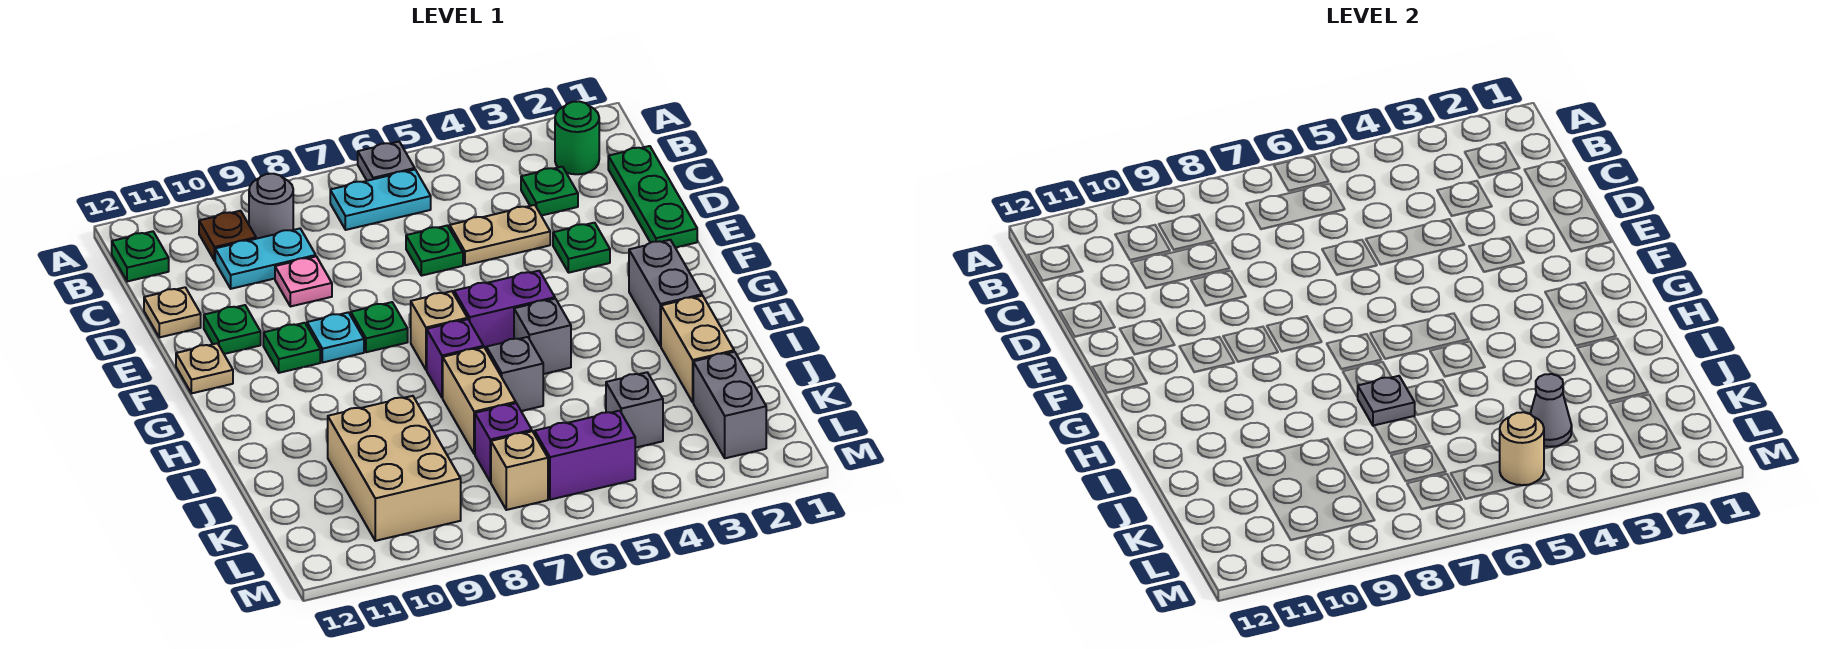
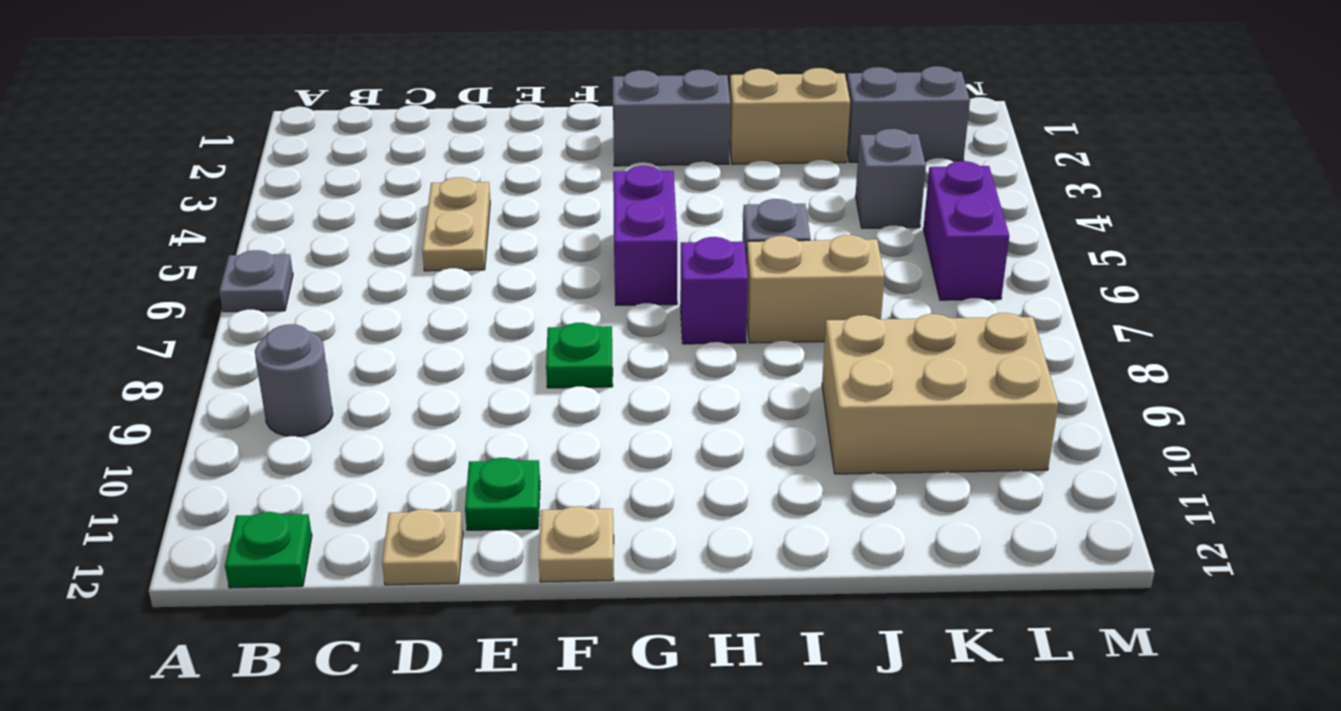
none -> green round brick B2 level 1
none -> cyan plate B6:B7 level 1
none -> brown plate B10 level 1
none -> green plate C1:E1 level 1

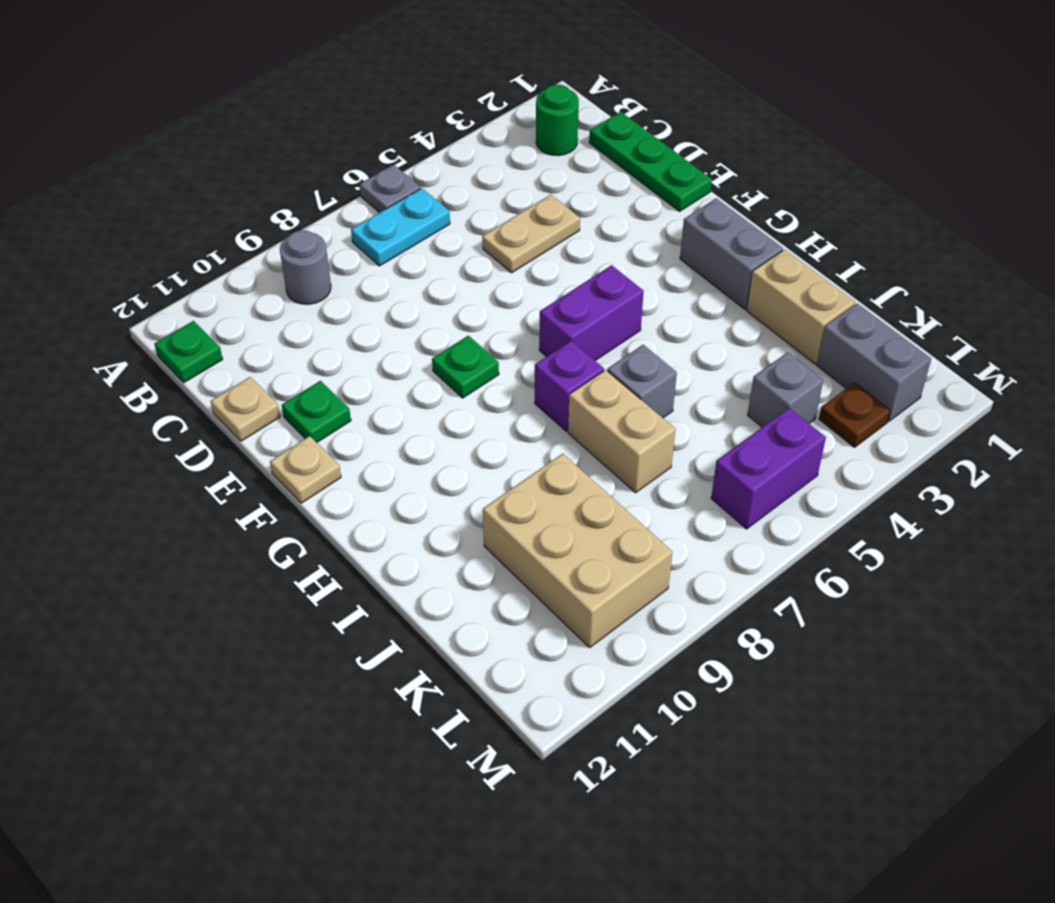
brown plate L3 level 1 -> brown plate B10 level 1
none -> green plate C3 level 1
none -> cyan plate C9:C10 level 1
none -> green plate D6 level 1
none -> pink plate D9 level 1

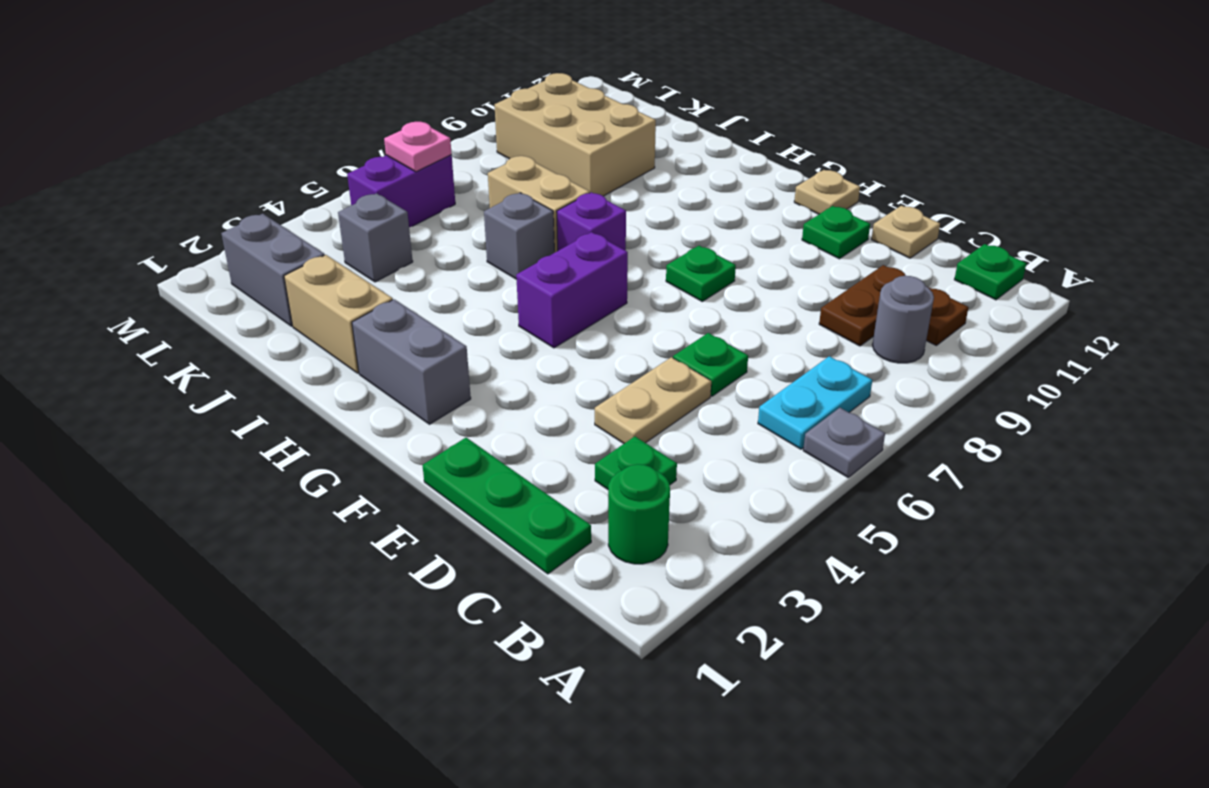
brown plate C9:C10 level 1 -> cyan plate C9:C10 level 1
pink plate L6 level 2 -> pink plate D9 level 1
none -> green plate E3 level 1
none -> cyan plate F9 level 1
none -> green plate F10 level 1
none -> tan brick G7 level 1

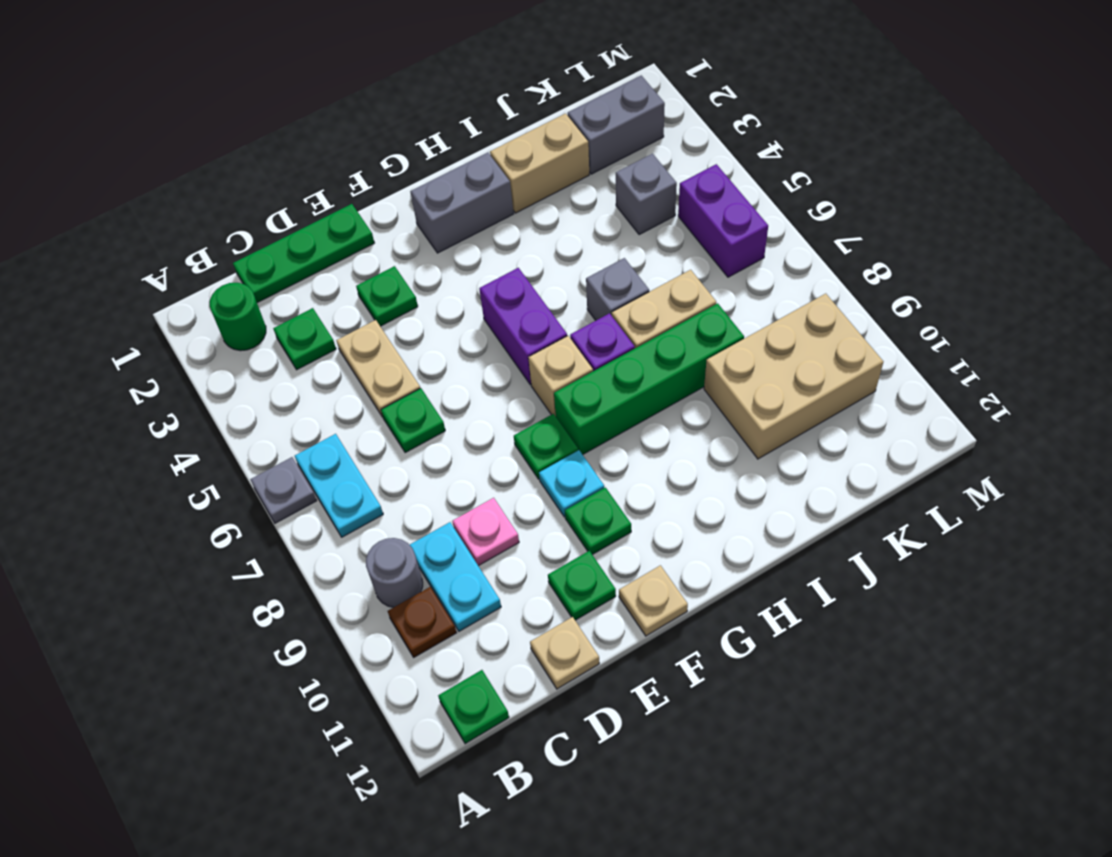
green brick G8:J8 level 1 -> none
none -> grey brick H5 level 1
none -> purple brick K7 level 1
none -> tan brick L7 level 1
none -> grey plate I7 level 2

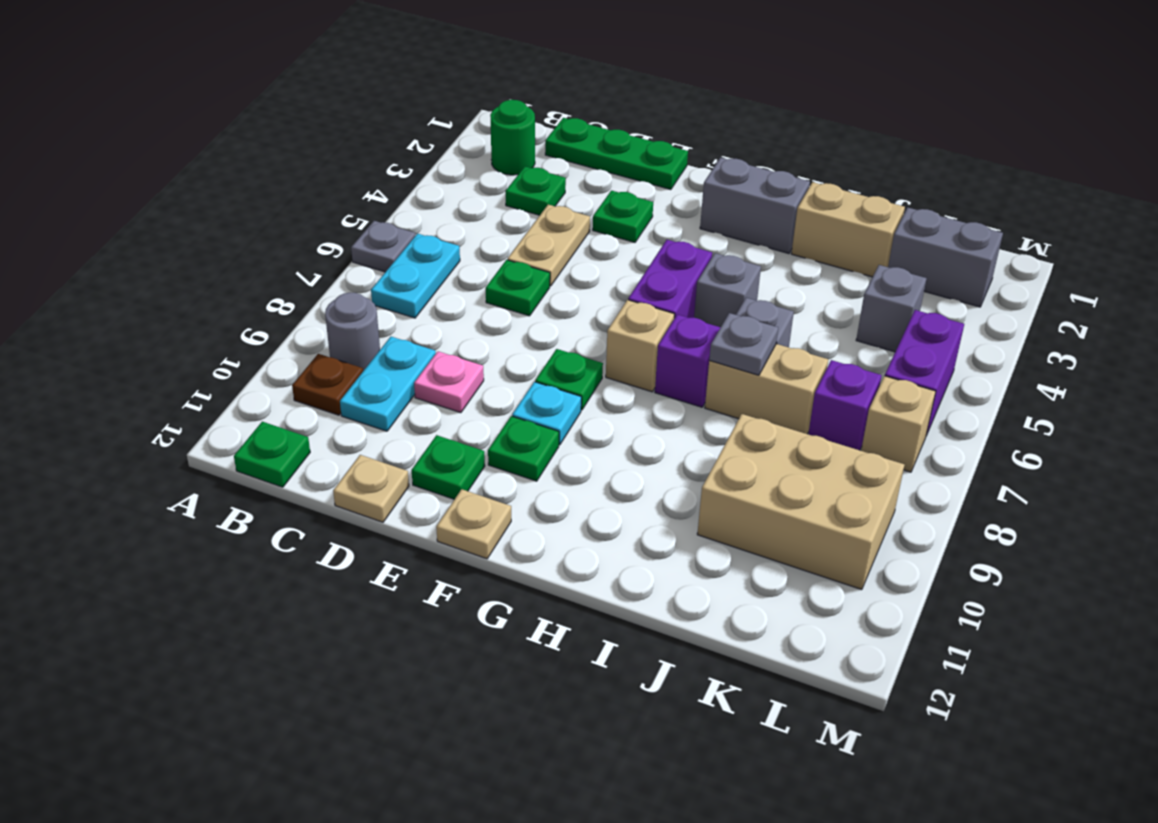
none -> grey cone K4 level 2
none -> tan round brick L5 level 2

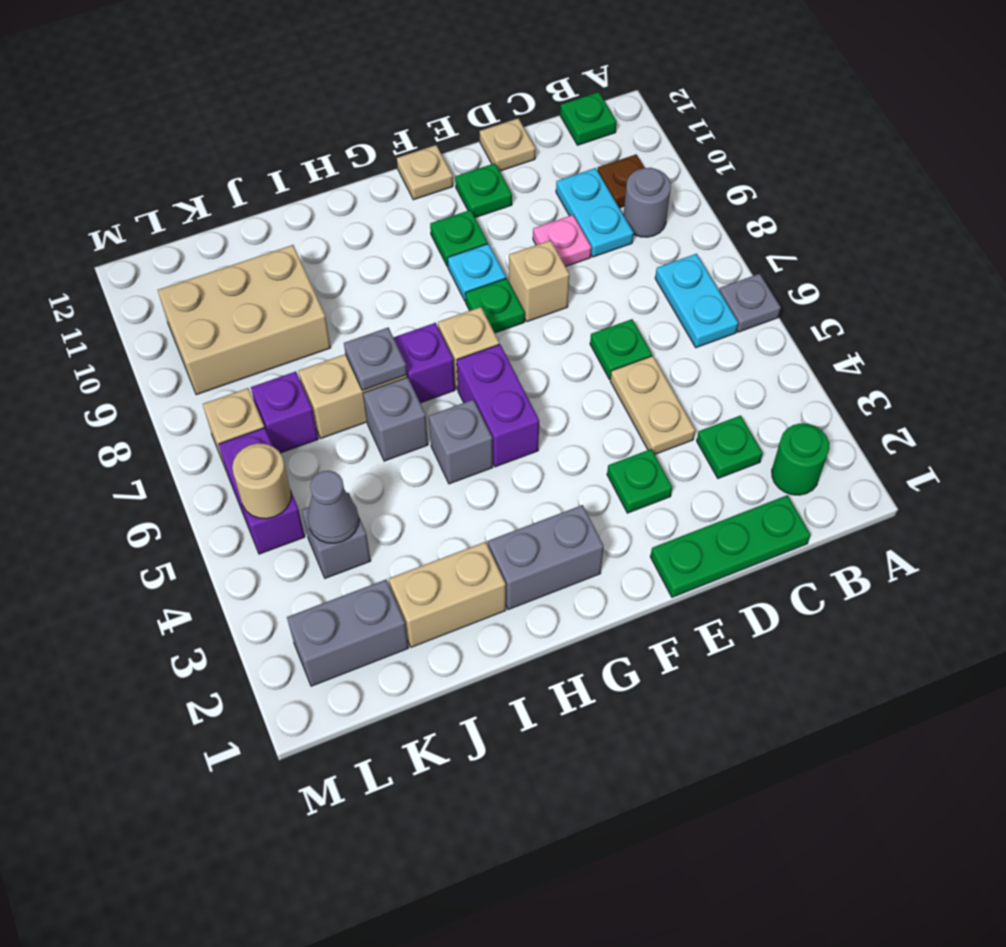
tan brick E8 level 1 -> none

